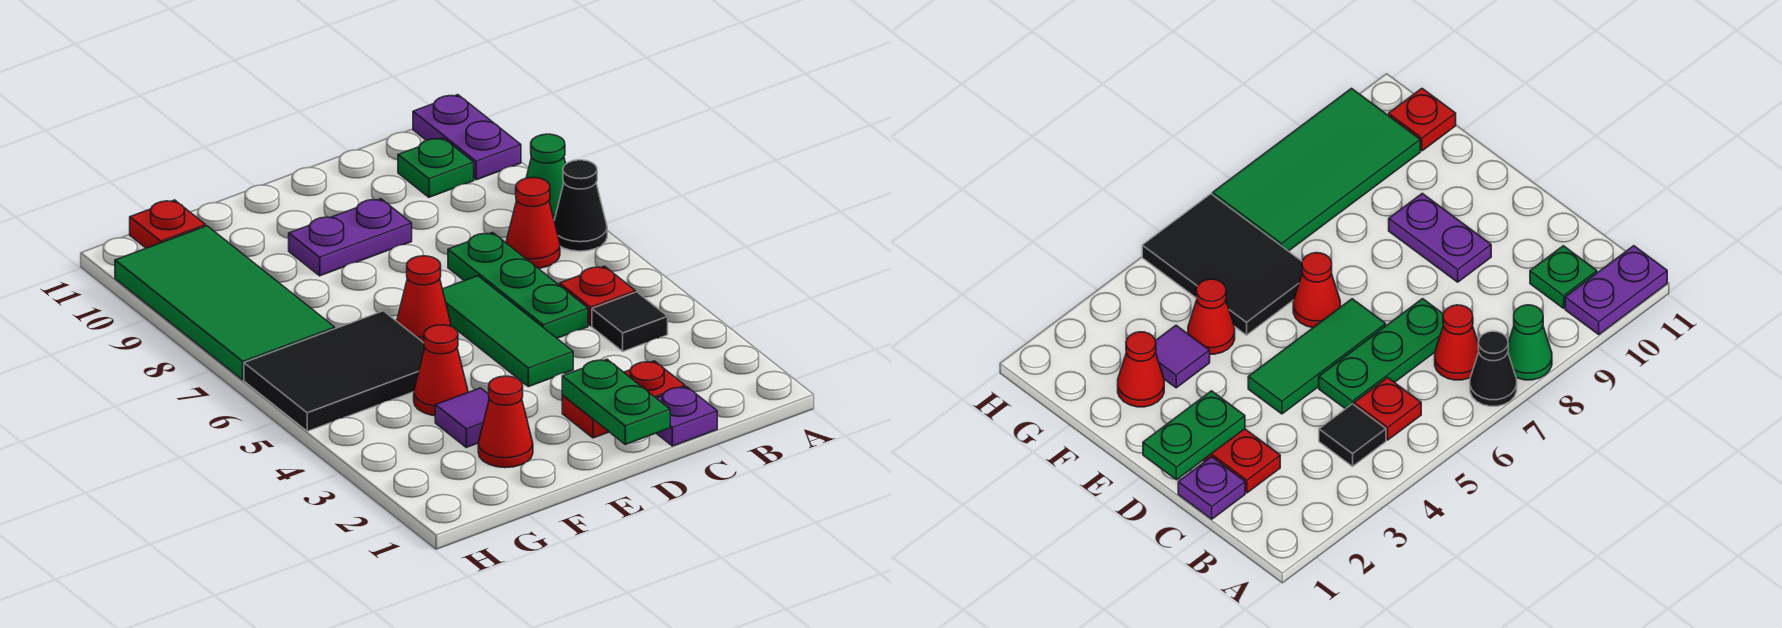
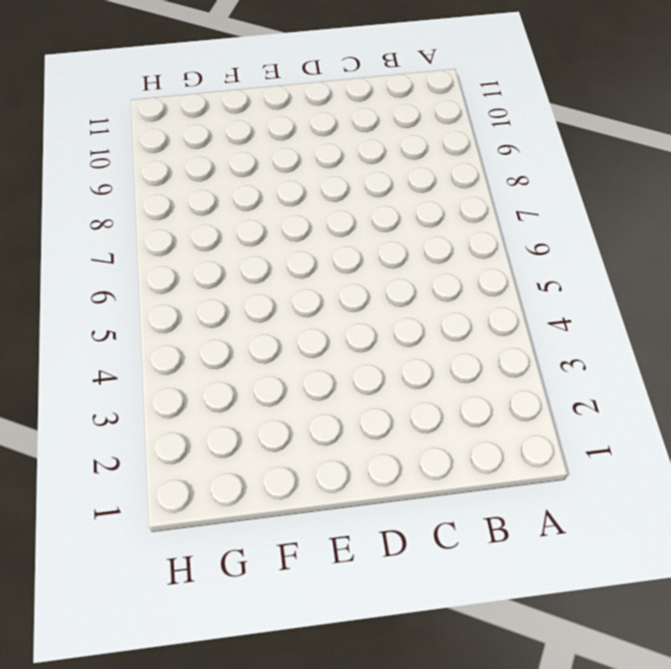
none -> black cone A7 level 1
none -> green cone A8 level 1
none -> purple plate A10:A11 level 1

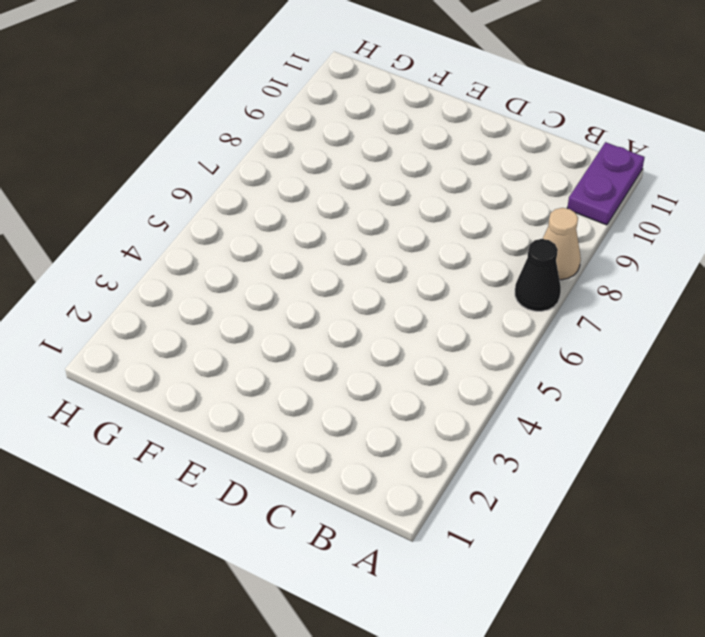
tan cone A8 level 1 -> green cone A8 level 1
none -> black tile B4 level 1
none -> red plate B5 level 1
none -> red cone B7 level 1

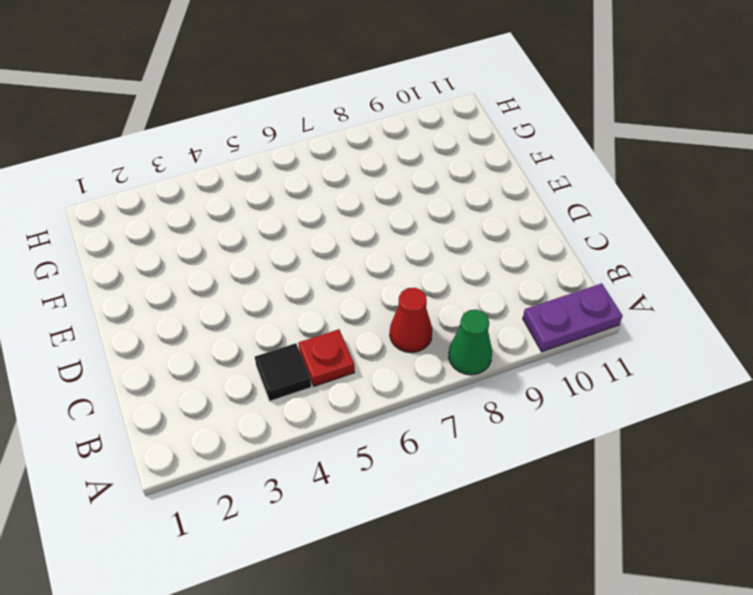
none -> black cone A7 level 1
none -> green plate B10 level 1
none -> purple plate C1 level 1

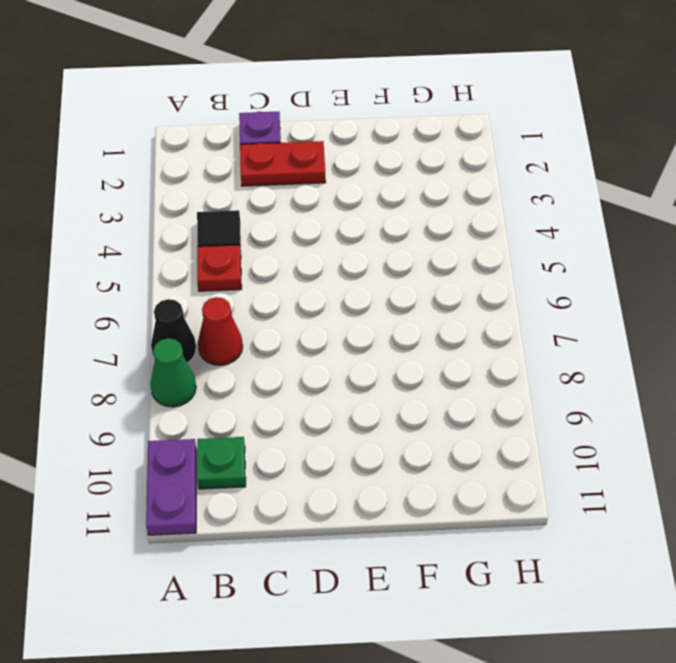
none -> green plate C5:C7 level 1
none -> green tile D4:D6 level 1
none -> purple plate D9:E9 level 1

